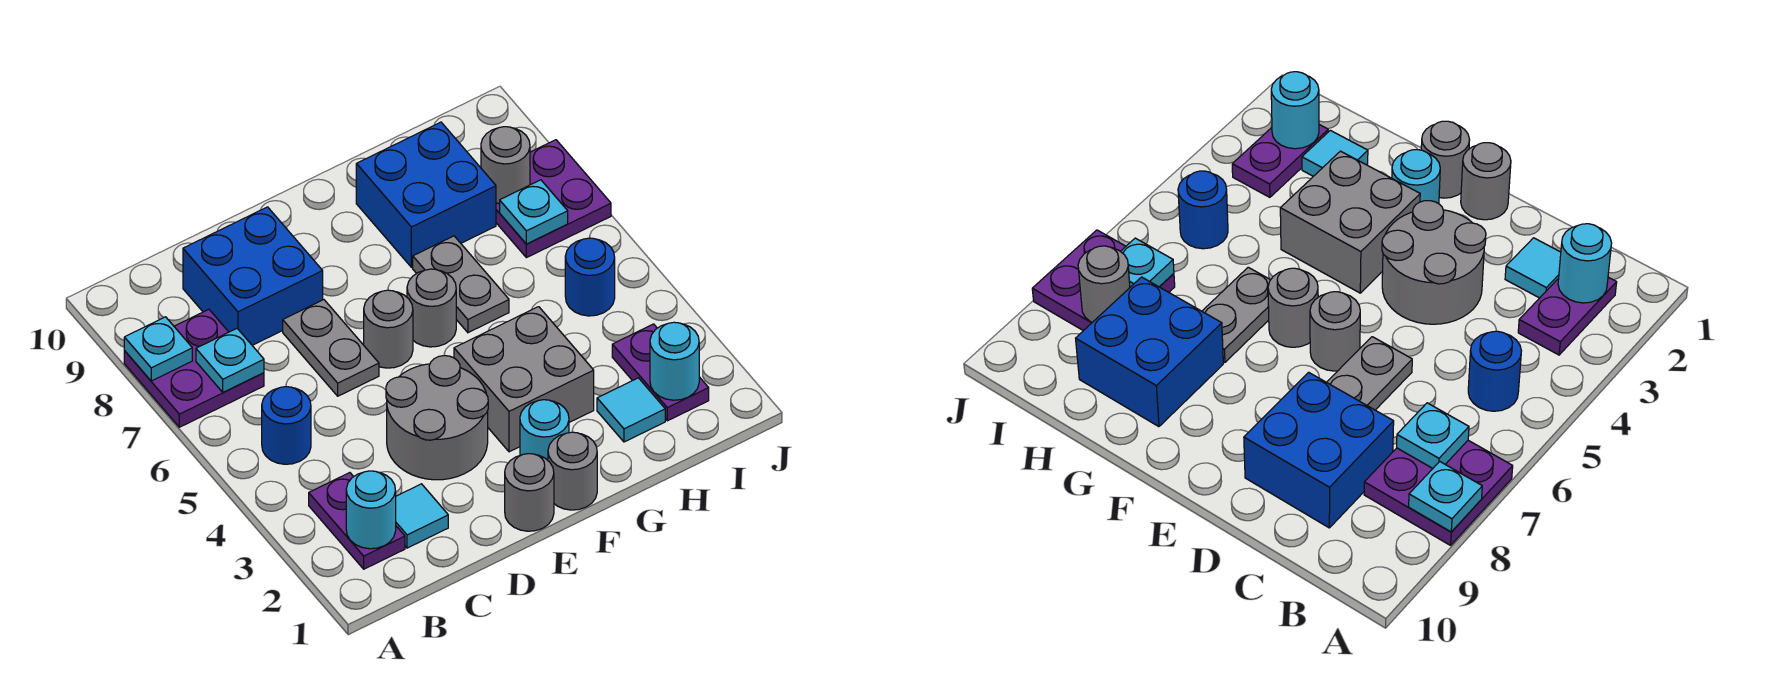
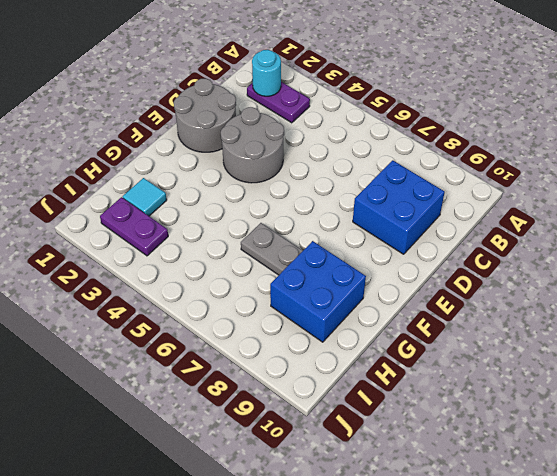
grey round brick D1:E2 level 1 -> grey round brick E1 level 1
none -> purple plate A7:B8 level 1
none -> blue round brick B5 level 1
none -> cyan tile C2 level 1

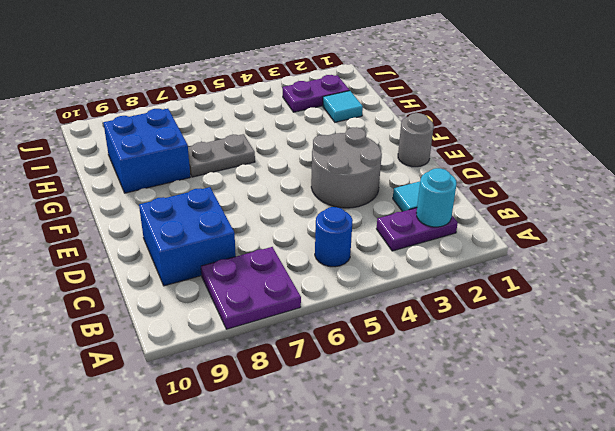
none -> grey plate D6:D7 level 1
none -> grey round brick E6 level 1
none -> grey round brick F1 level 1

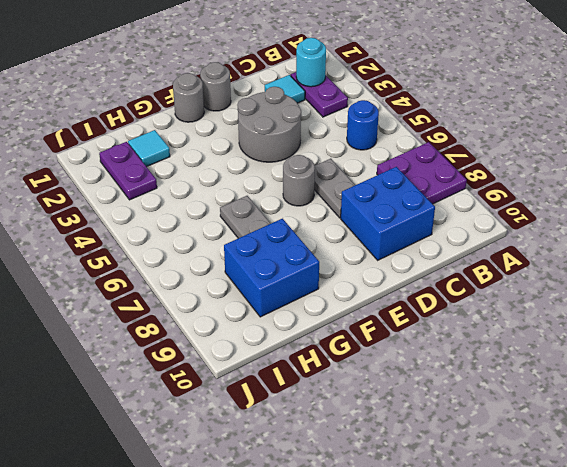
none -> cyan round brick F2 level 1
none -> grey brick F3:G4 level 1
none -> grey round brick F6 level 1

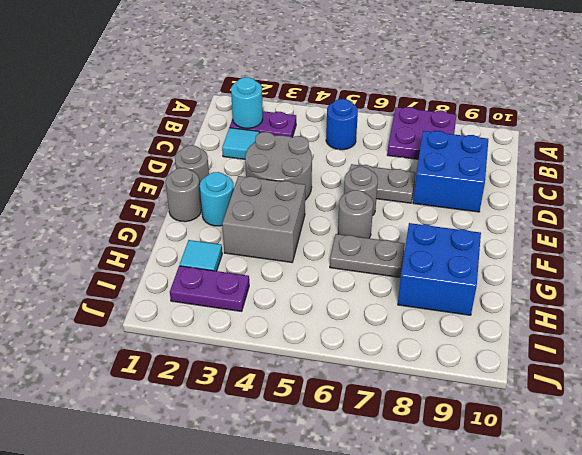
none -> blue round brick I5 level 1
none -> purple plate I7:J8 level 1
none -> cyan plate A8 level 2

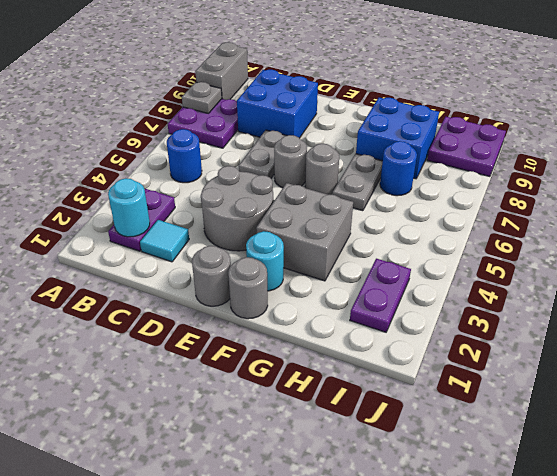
grey plate A8 level 2 -> cyan plate A8 level 2
grey brick A9:A10 level 1 -> none
blue round brick H7 level 1 -> blue round brick I5 level 1
purple plate I9:J10 level 1 -> purple plate I7:J8 level 1
none -> cyan tile H2 level 1
none -> cyan plate B7 level 2
none -> cyan round brick I2 level 2

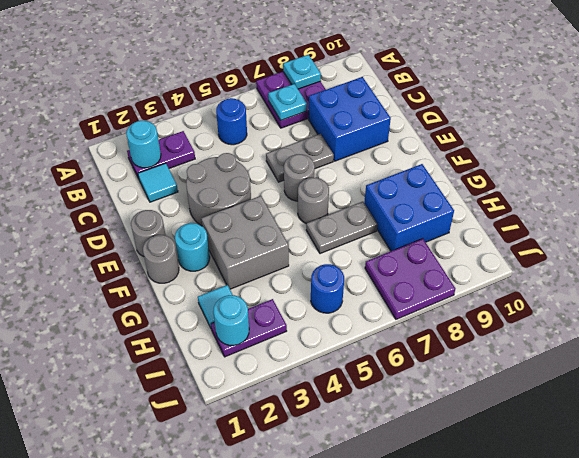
none -> cyan plate I7 level 2
none -> grey round brick I8 level 2

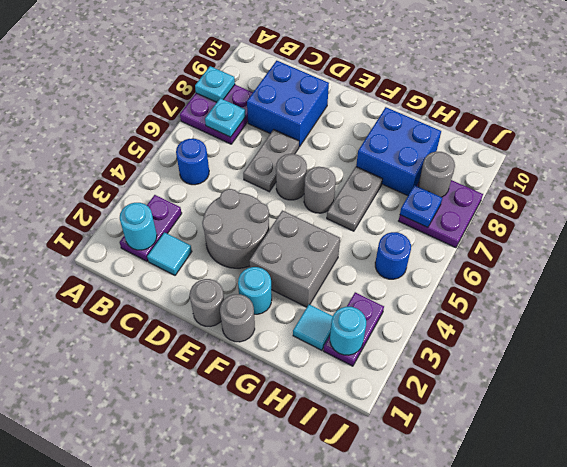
blue plate I7 level 2 -> cyan plate I7 level 2

